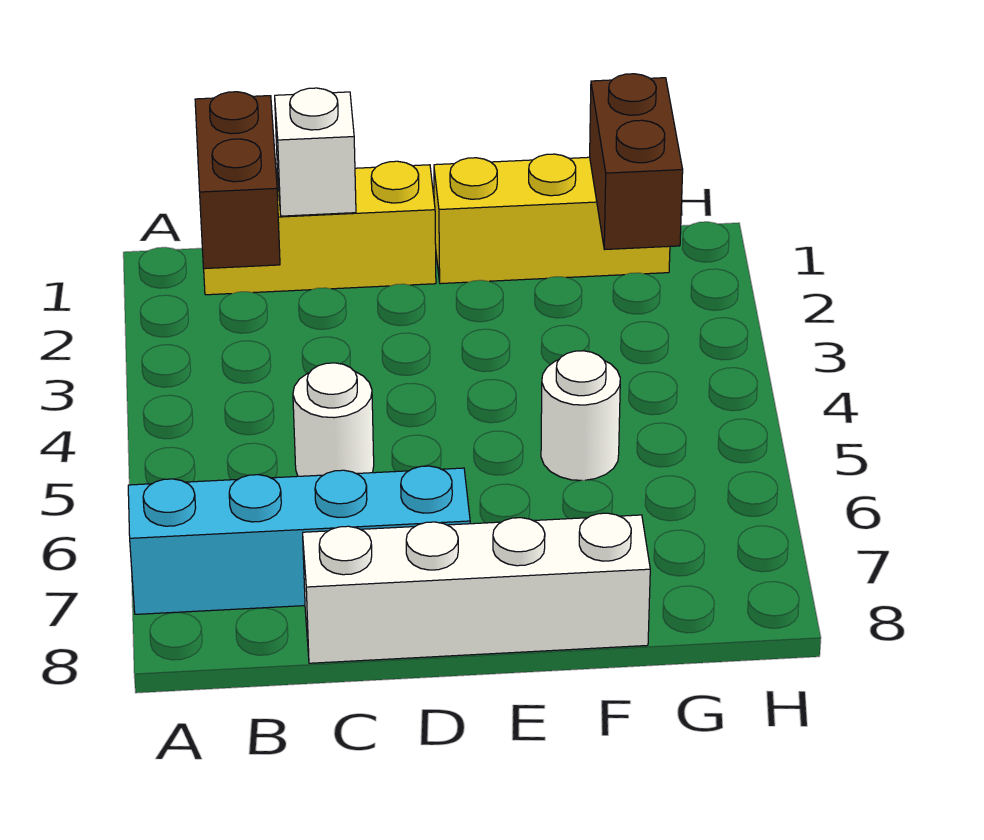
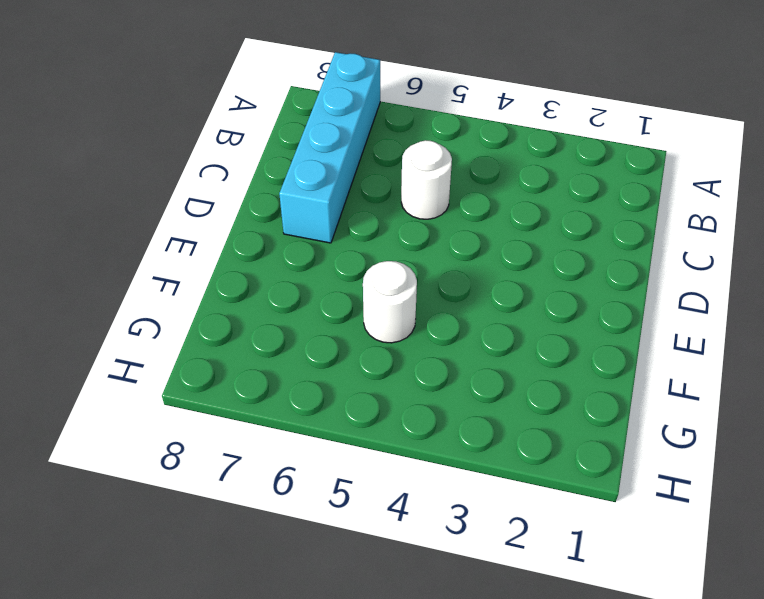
none -> yellow brick B1:D1 level 1
none -> white brick C8:F8 level 1

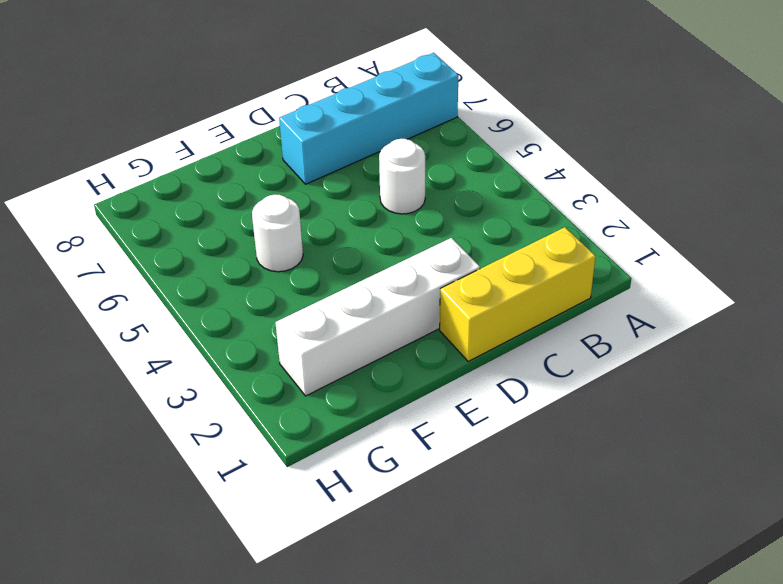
white brick D2:G2 level 1 -> white brick C8:F8 level 1
none -> yellow brick E1:G1 level 1
none -> brown brick B1:B2 level 2

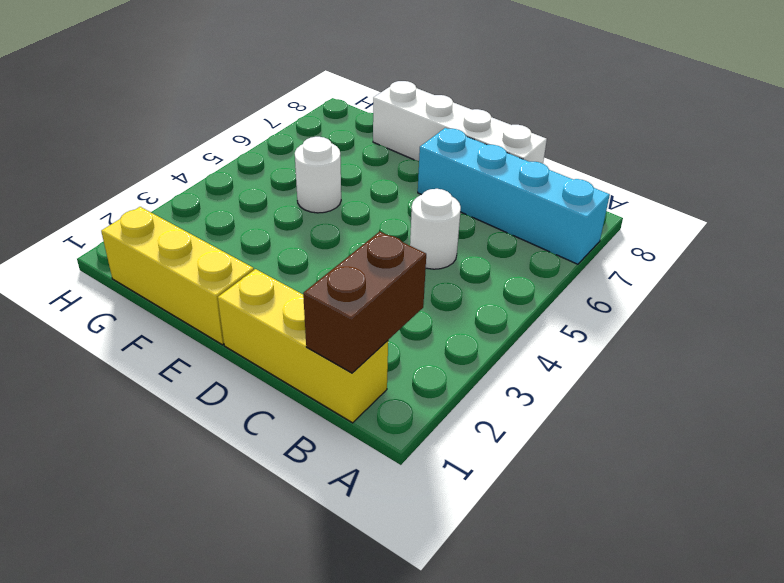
none -> white brick C1 level 2
none -> brown brick G1:G2 level 2

